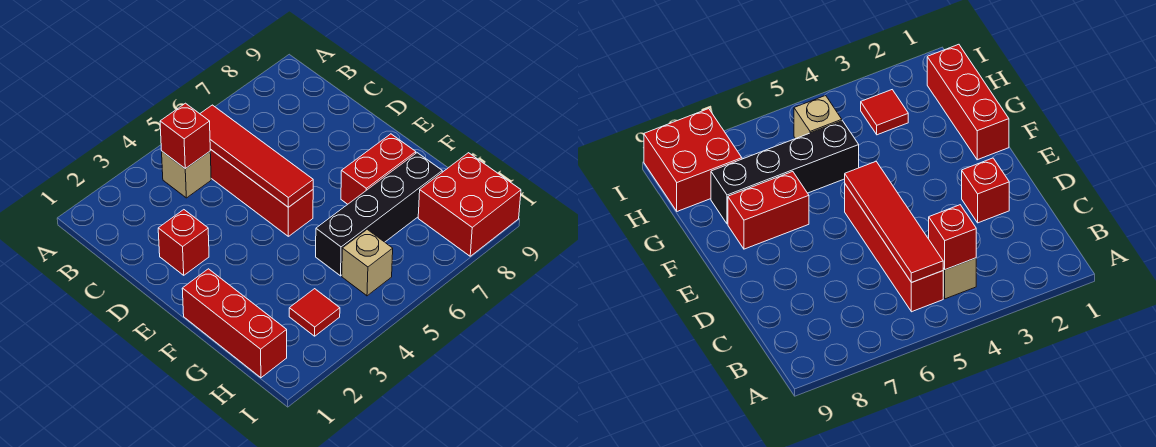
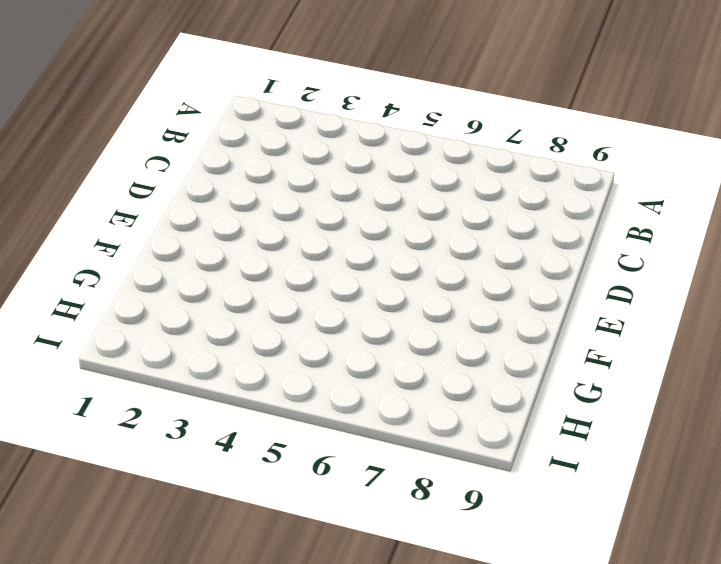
none -> tan brick B4 level 1
none -> red brick B5:E5 level 1

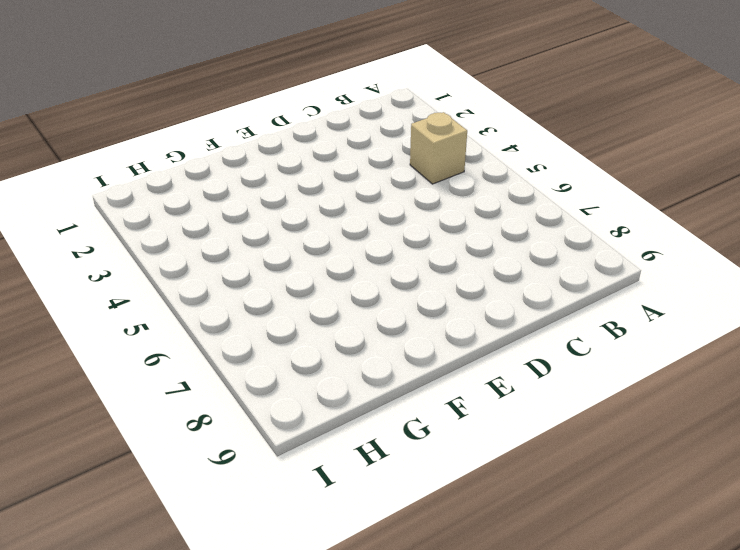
none -> red brick B5:E5 level 1
none -> red brick D2 level 1

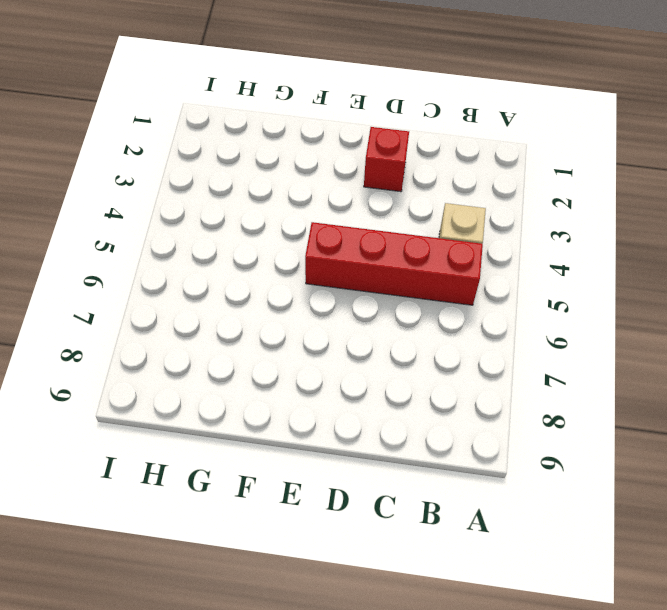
none -> red brick F1:H1 level 1
none -> red brick F7:F8 level 1

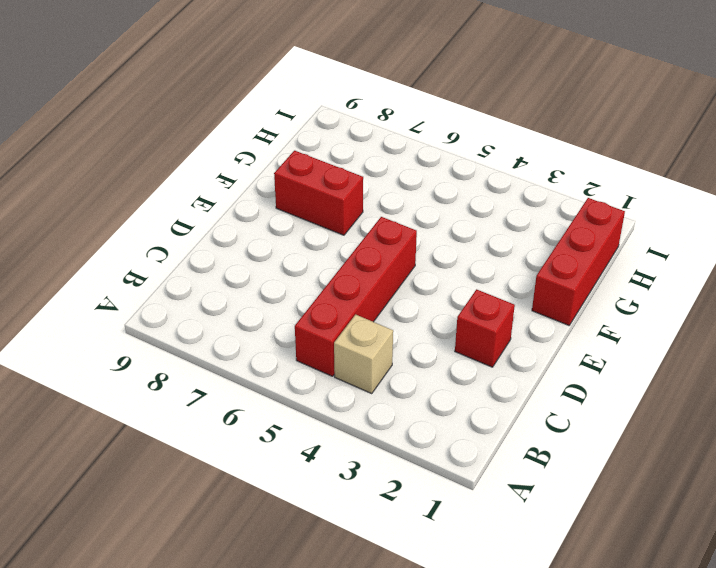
none -> black brick G5:G8 level 1
none -> red tile H3 level 1

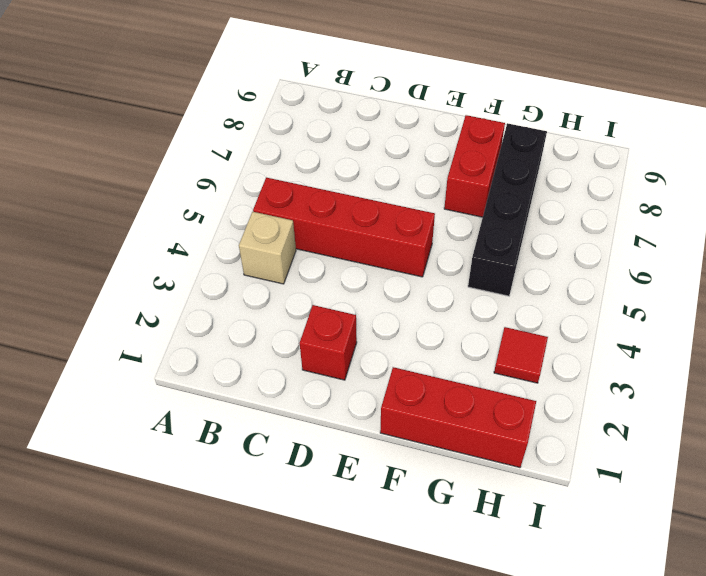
none -> tan brick H5 level 1
none -> red brick H8:I9 level 1

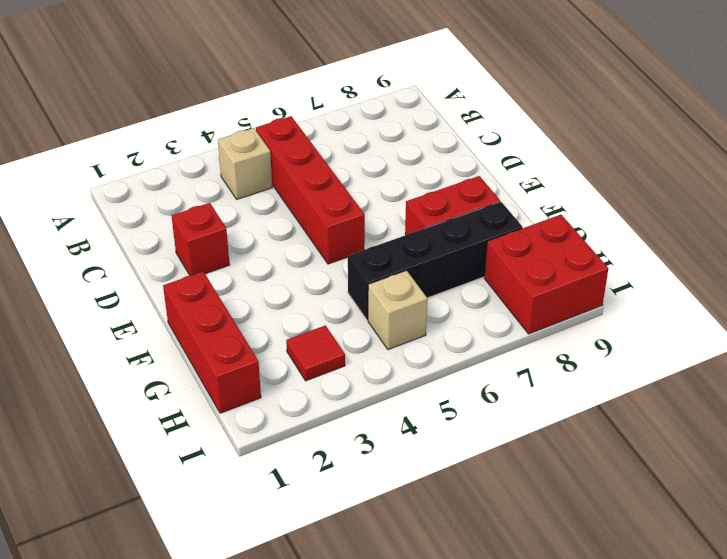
none -> red brick B4 level 2
none -> red tile B5:E5 level 2

